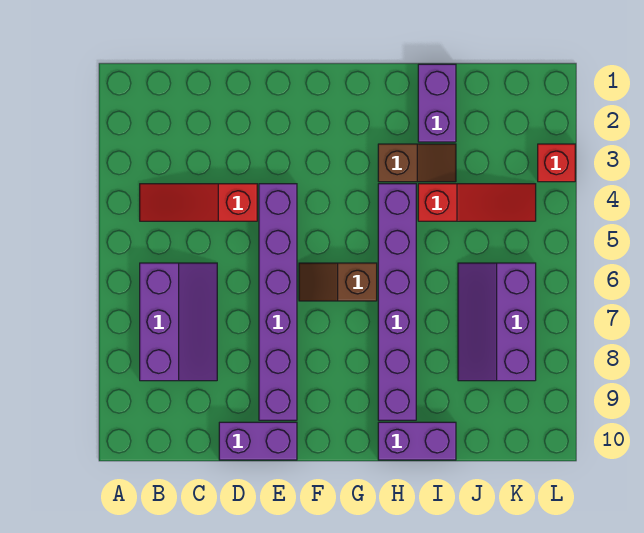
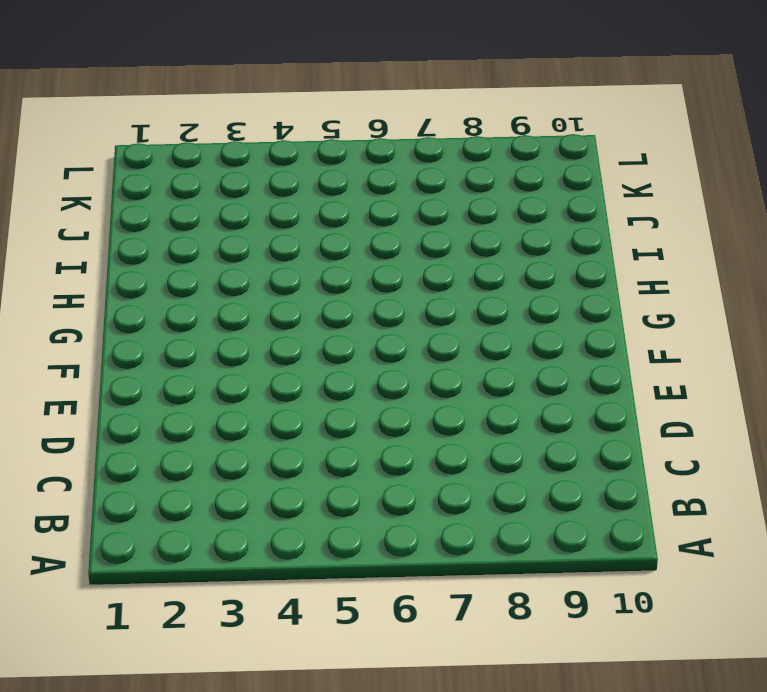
none -> red slope B4:D4 level 1 top D
none -> purple slope B6:C8 level 1 top B
none -> purple brick D10:E10 level 1

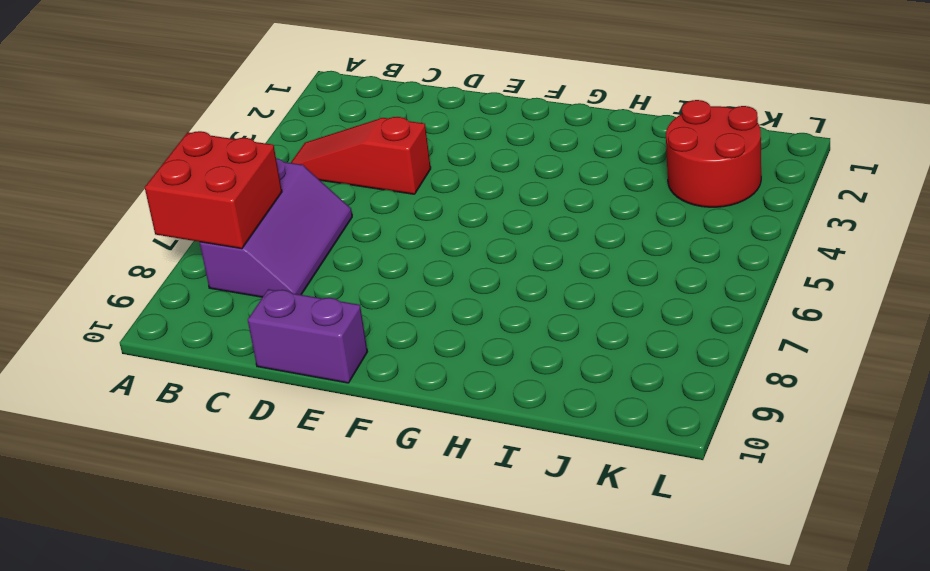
red brick A7:B8 level 2 -> none
red round brick J2:K3 level 1 -> none
none -> purple brick E4:E9 level 1
none -> brown slope F6:G6 level 1 top G
none -> brown slope H3:I3 level 1 top H

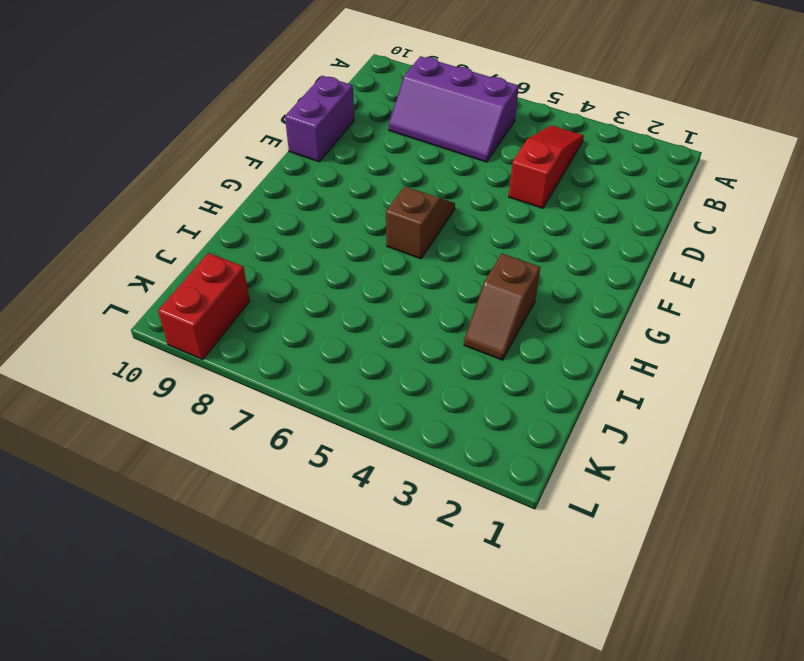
red brick K9:L9 level 1 -> none
none -> purple brick E4:E9 level 1
none -> purple brick H4:H9 level 1
none -> purple brick H10:I10 level 1

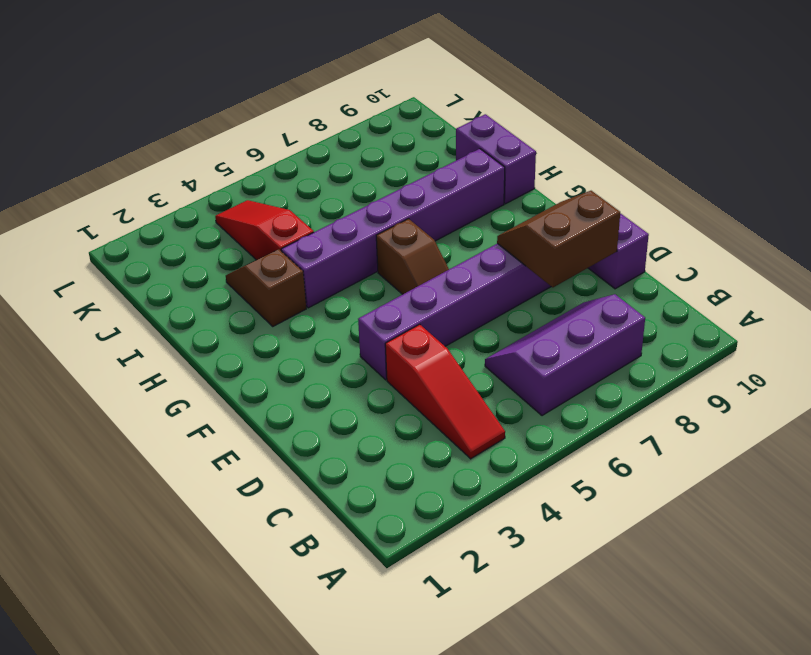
brown slope D8:E9 level 2 top D -> none
none -> purple brick I1:I2 level 1
none -> purple slope J6:K8 level 1 top K
none -> red brick L3 level 1

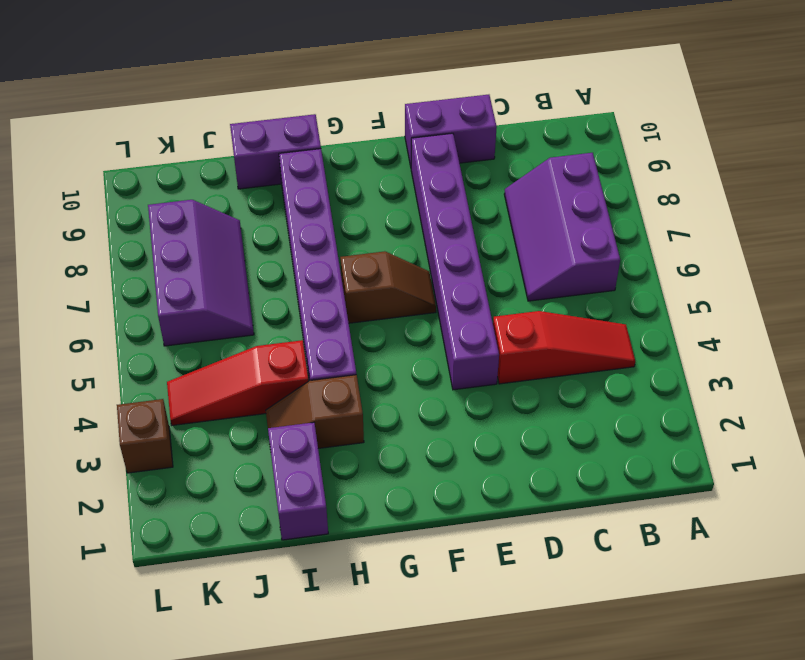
brown brick L3 level 1 -> red brick L3 level 1

